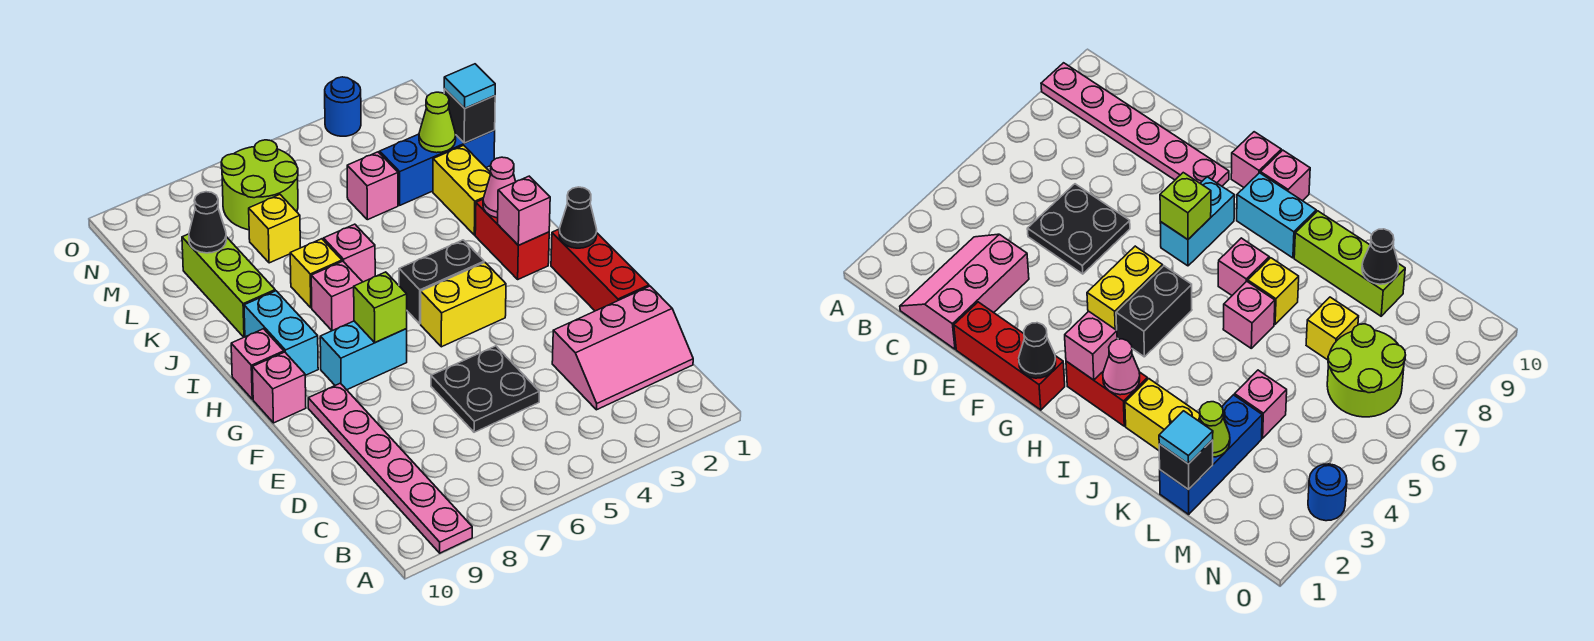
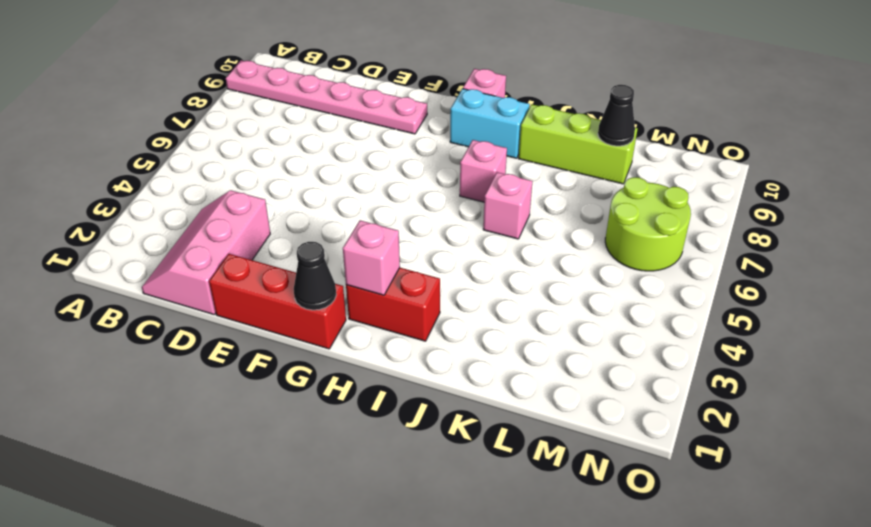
none -> black plate D5:E6 level 1
none -> yellow brick G4:G5 level 1
none -> cyan brick G7:G8 level 1

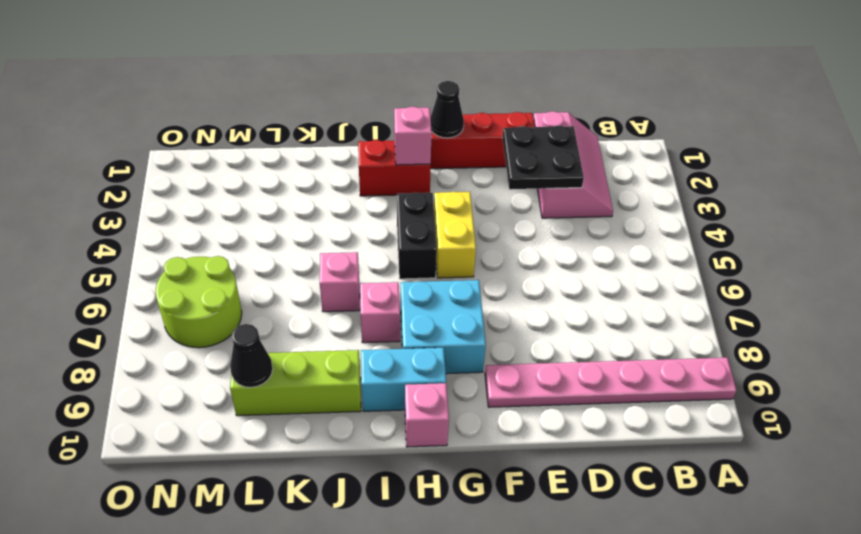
black plate D2:E3 level 2 -> black plate D5:E6 level 1
cyan brick G7:H8 level 1 -> cyan brick G7:G8 level 1
none -> pink brick G10 level 1
none -> yellow brick J2:K2 level 1
none -> yellow brick J7 level 1

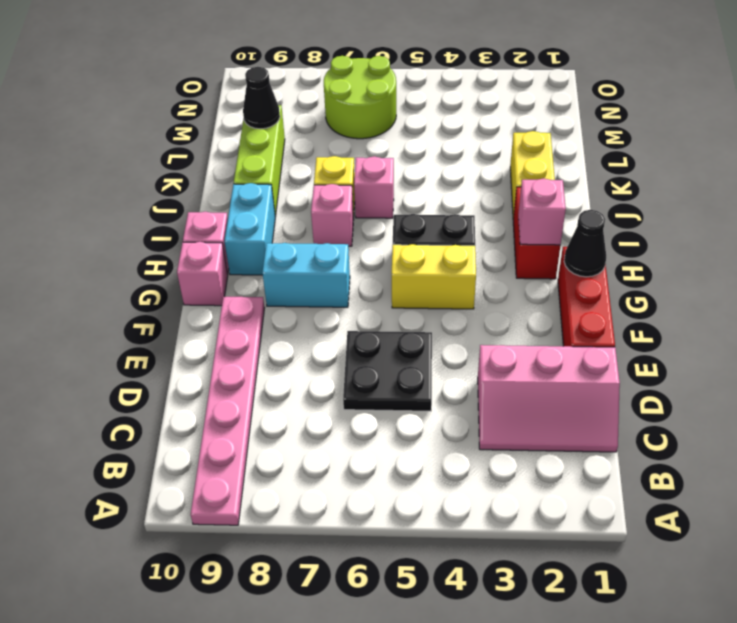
none -> blue brick L1:L3 level 1
none -> pink brick L4 level 1
none -> yellow brick L7 level 1

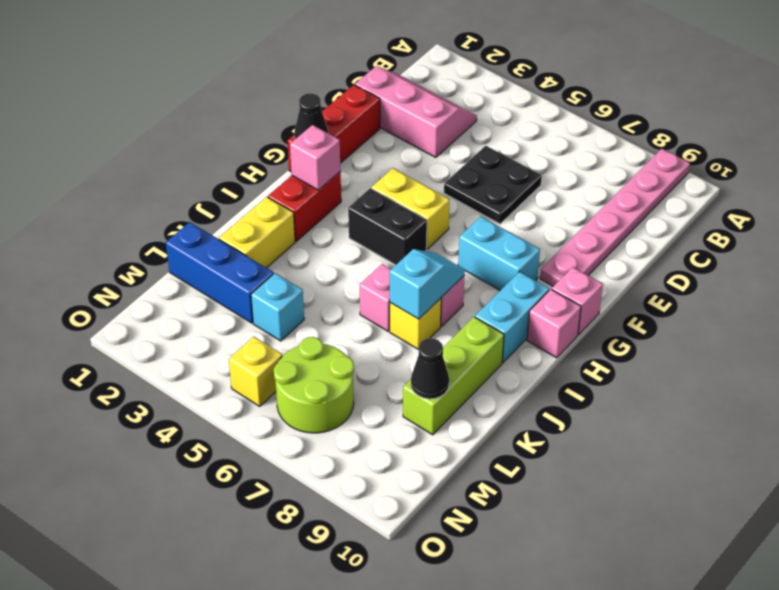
cyan slope I7:J7 level 2 top J -> none
cyan brick L4 level 1 -> pink brick L4 level 1
yellow brick N5 level 1 -> yellow brick L7 level 1
none -> blue round brick O3 level 1
none -> lime brick G7 level 2
none -> pink cone I2 level 2

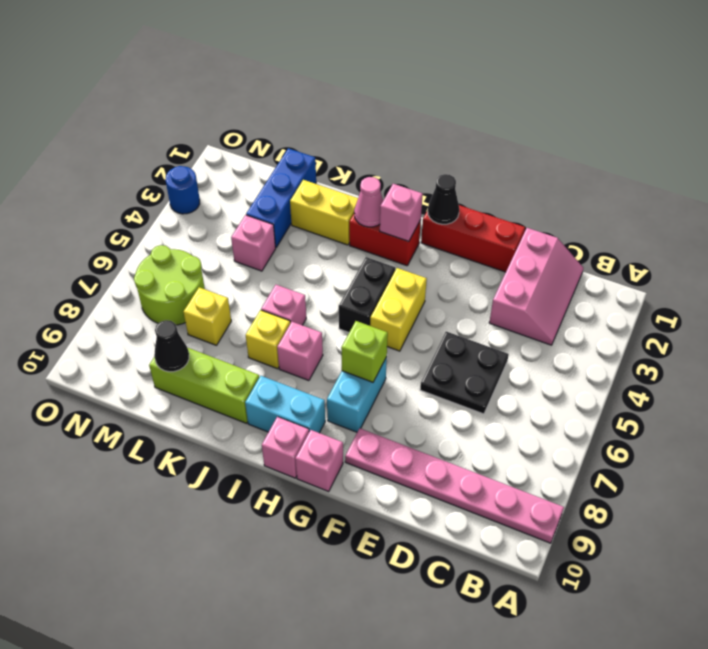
none -> black brick L1 level 2
none -> lime cone L2 level 2
none -> cyan tile L1 level 3

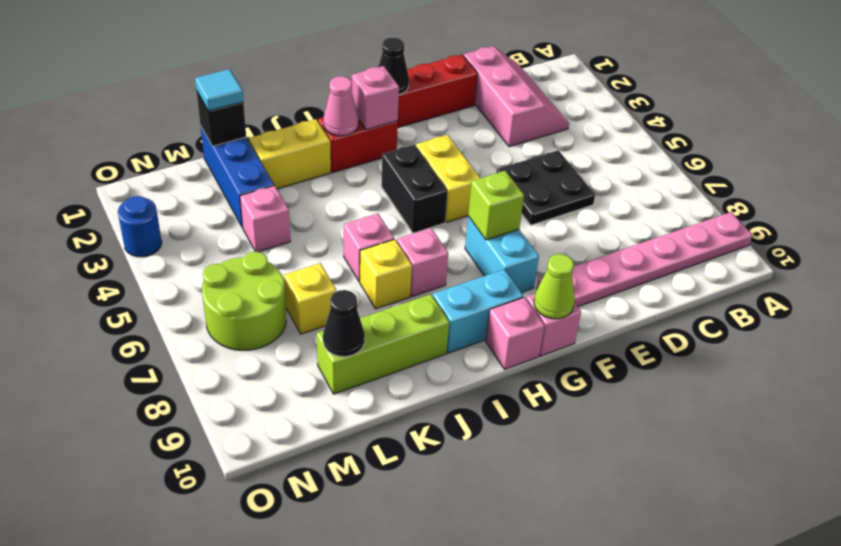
lime cone G10 level 2 -> lime cone L2 level 2

